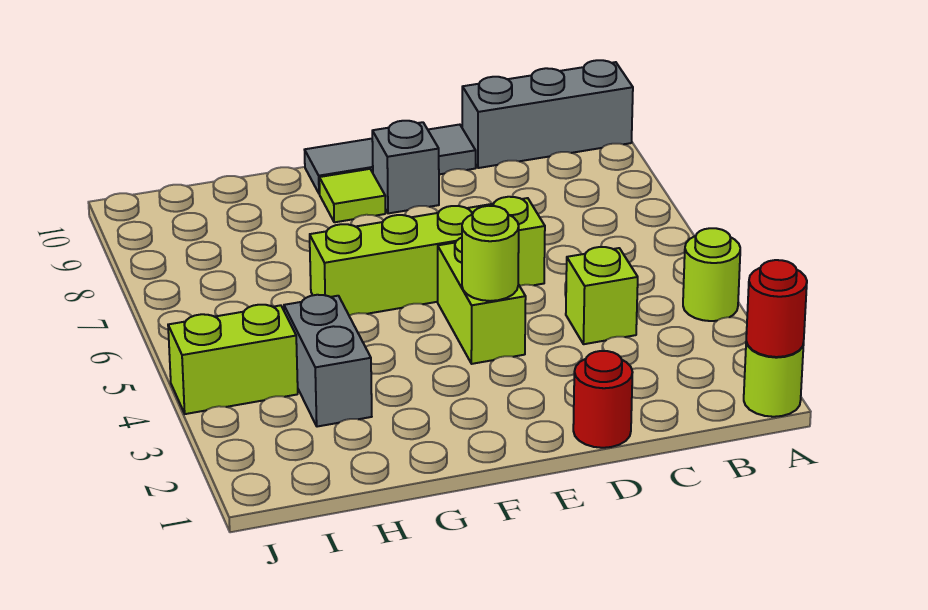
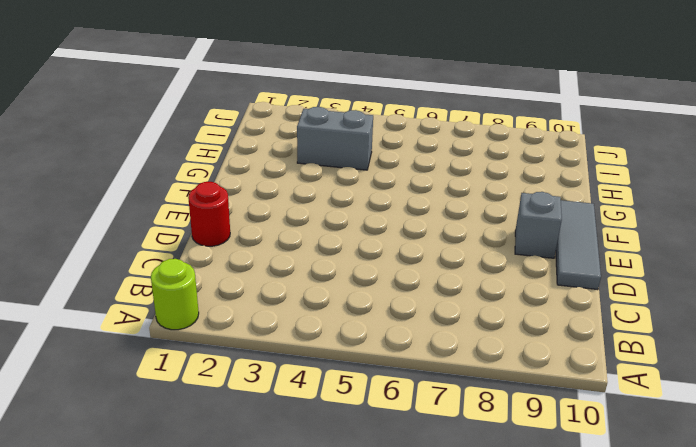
none -> lime round brick A4 level 1
none -> grey brick A10:C10 level 1
none -> lime brick C4 level 1

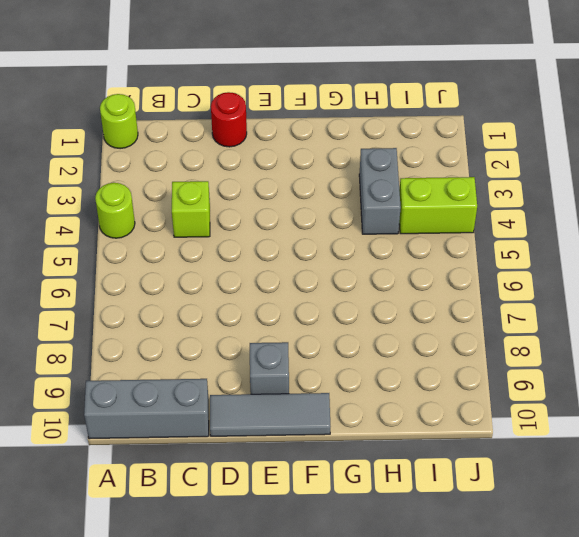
none -> lime brick D6:G6 level 1
none -> lime brick E4:E5 level 1
none -> lime tile F9 level 1

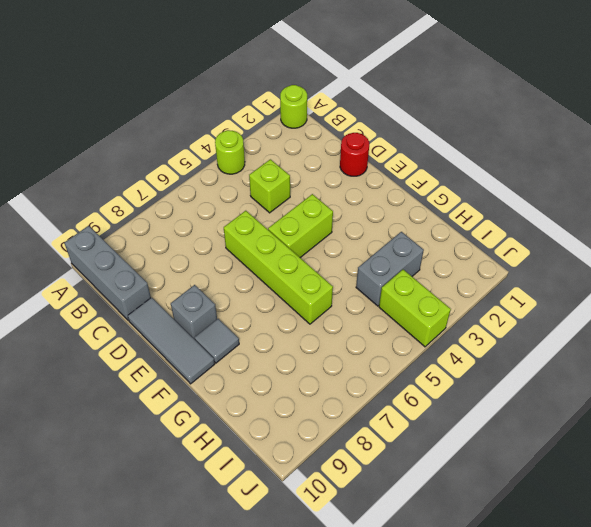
grey tile F9 level 1 -> lime tile F9 level 1
none -> red round brick A1 level 2
none -> lime round brick E4 level 2

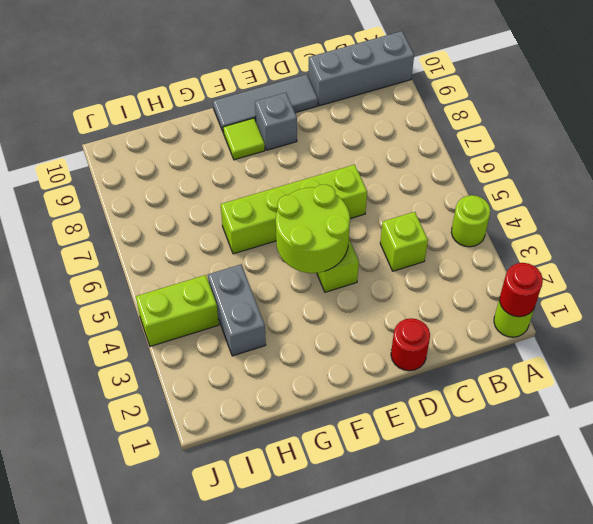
lime round brick E4:F5 level 2 -> lime round brick E4 level 2

